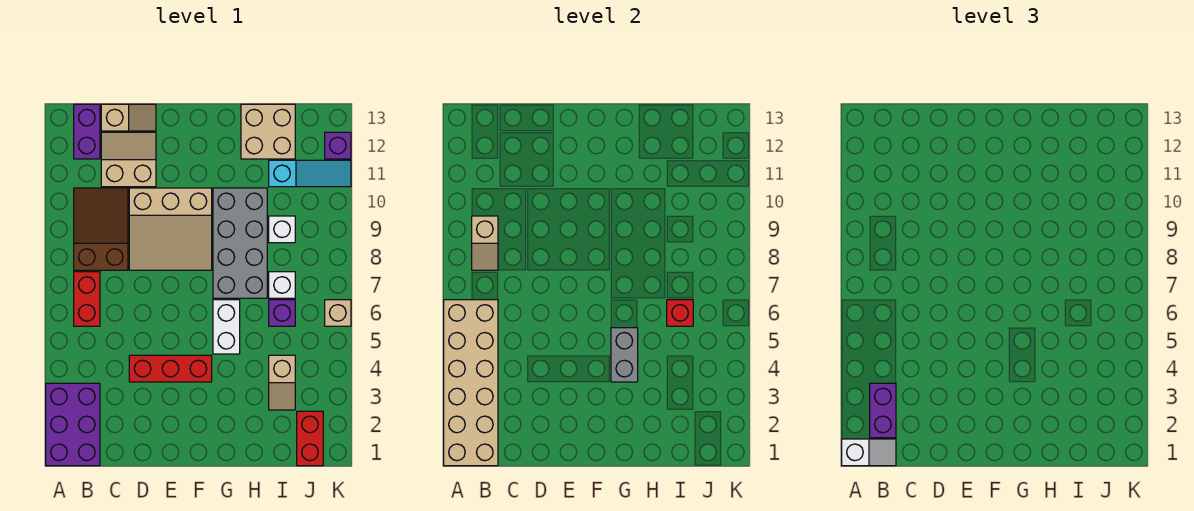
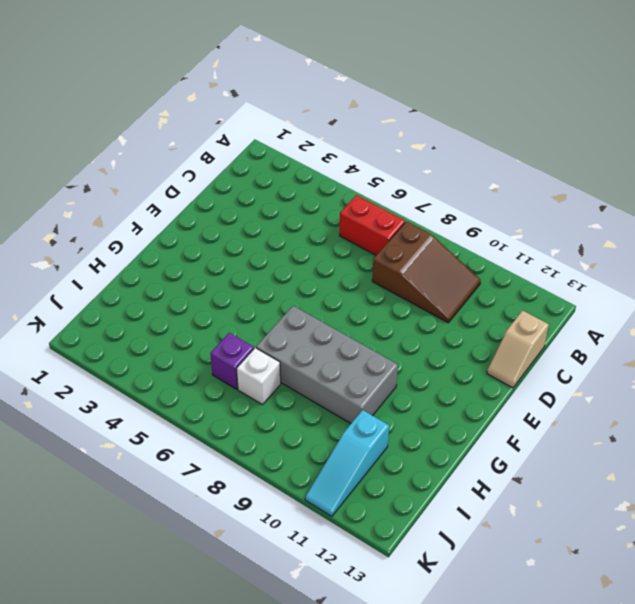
none -> purple brick A1:B3 level 1
none -> purple brick B12:B13 level 1
none -> tan slope C11:D12 level 1 top 11

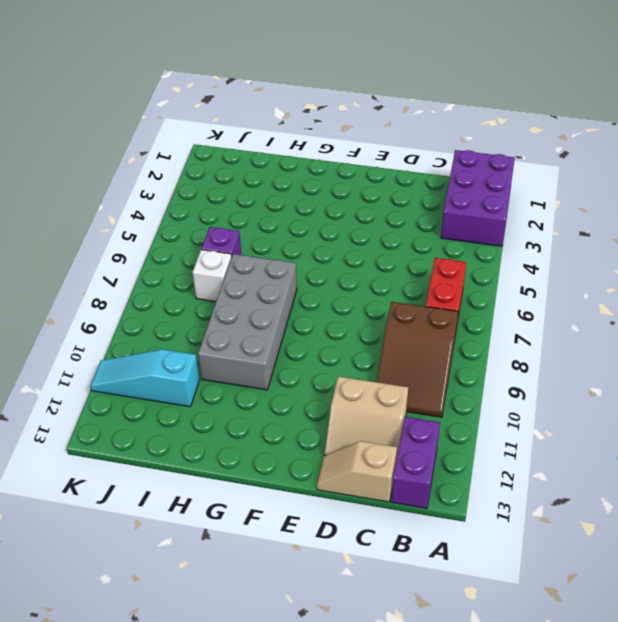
none -> red brick D4:F4 level 1
none -> tan slope D8:F10 level 1 top 10
none -> white brick G5:G6 level 1

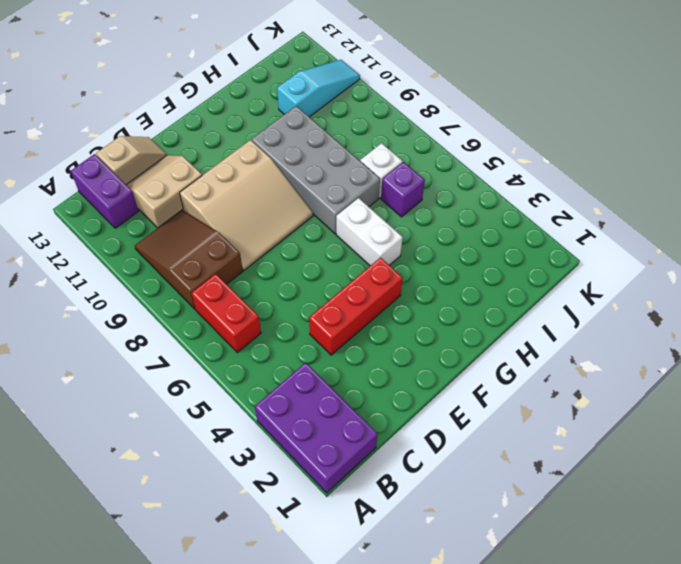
none -> tan brick H12:I13 level 1
none -> tan slope I3:I4 level 1 top 4
none -> white brick I9 level 1

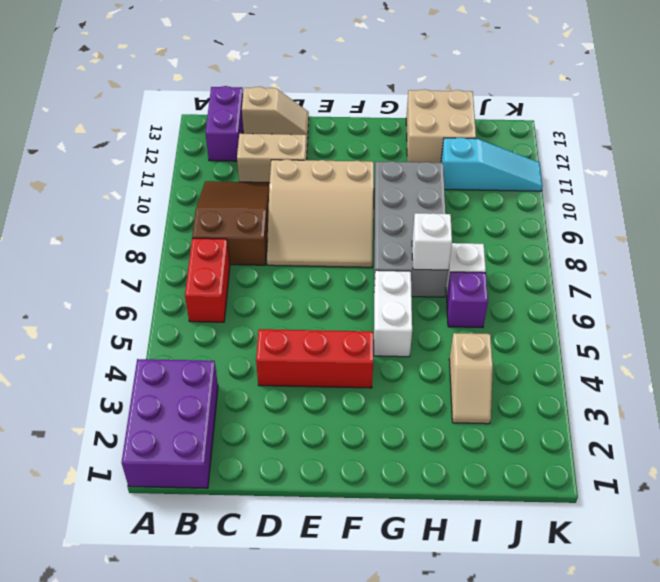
white brick H7 level 2 -> white brick I9 level 1
none -> red brick J1:J2 level 1
none -> tan brick K6 level 1
none -> purple brick K12 level 1

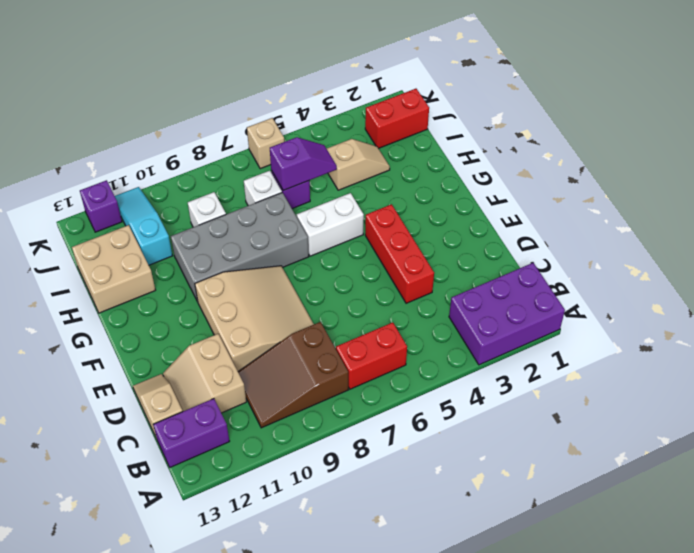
purple slope I5:I6 level 2 top 6 -> red brick I6 level 2
none -> tan brick A1:B6 level 2
none -> tan slope B8:B9 level 2 top 9
none -> grey brick G4:G5 level 2

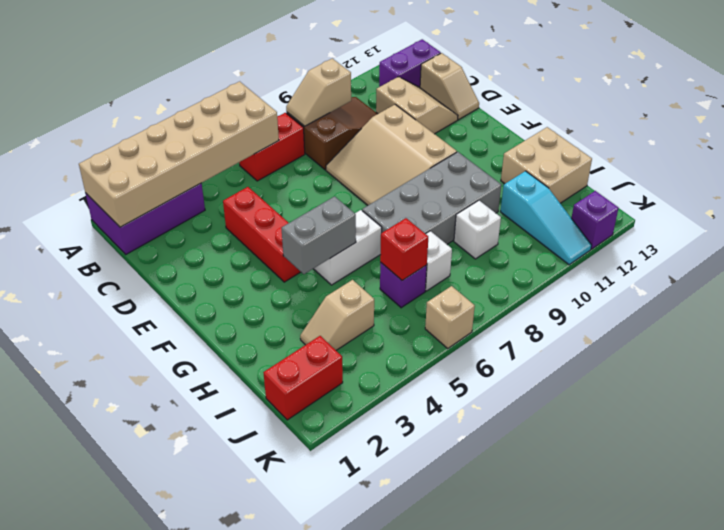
none -> white slope A1:B1 level 3 top A
none -> purple brick B2:B3 level 3

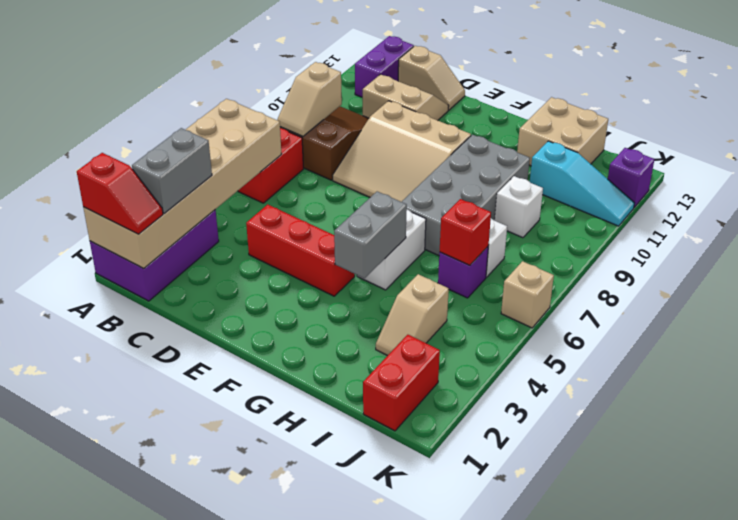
red slope A1:B1 level 3 top A -> white slope A1:B1 level 3 top A
grey brick B2:B3 level 3 -> purple brick B2:B3 level 3

